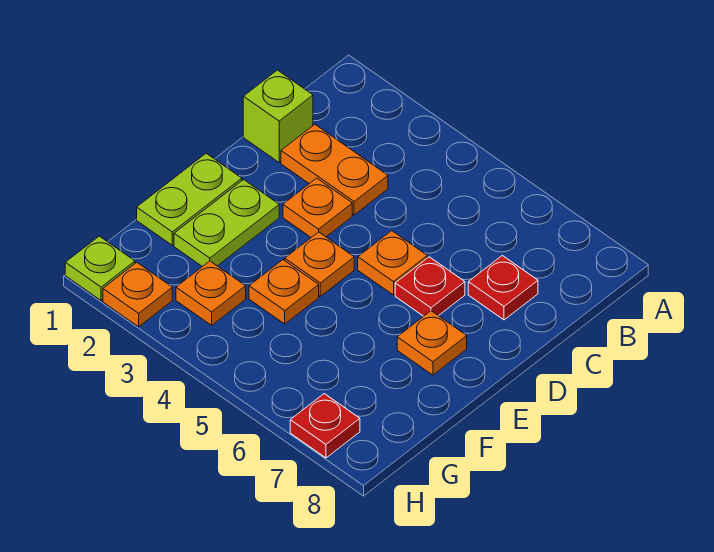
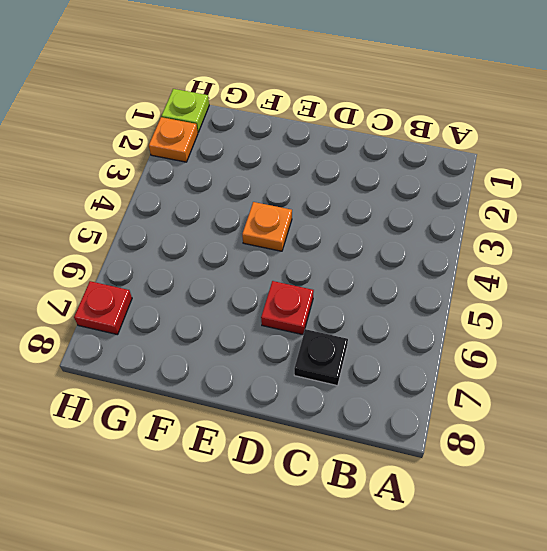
black plate C7 level 1 -> red plate C7 level 1
none -> lime brick C1 level 1
none -> orange plate C2:C3 level 1
none -> orange plate D3 level 1

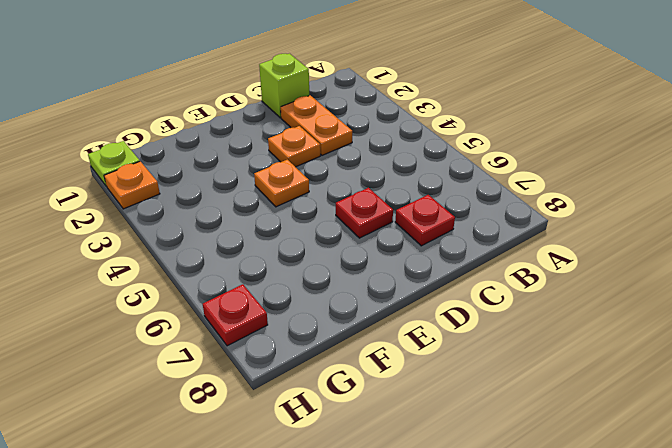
none -> orange plate D5 level 1
none -> lime plate E1:F1 level 1
none -> lime plate E2:F2 level 1

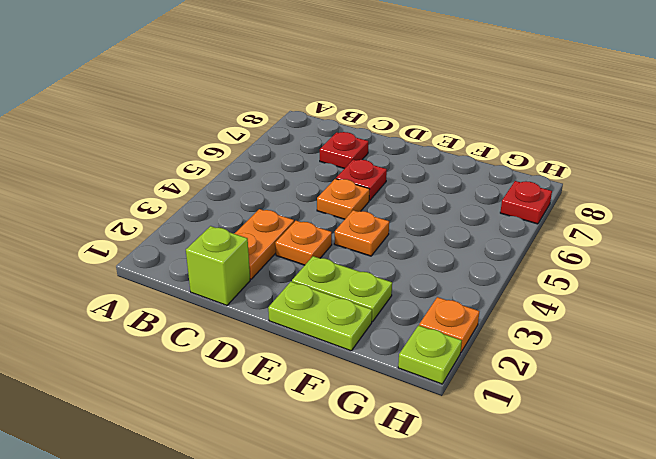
none -> orange plate E7 level 1
none -> orange plate F4 level 1
none -> orange plate G3 level 1

